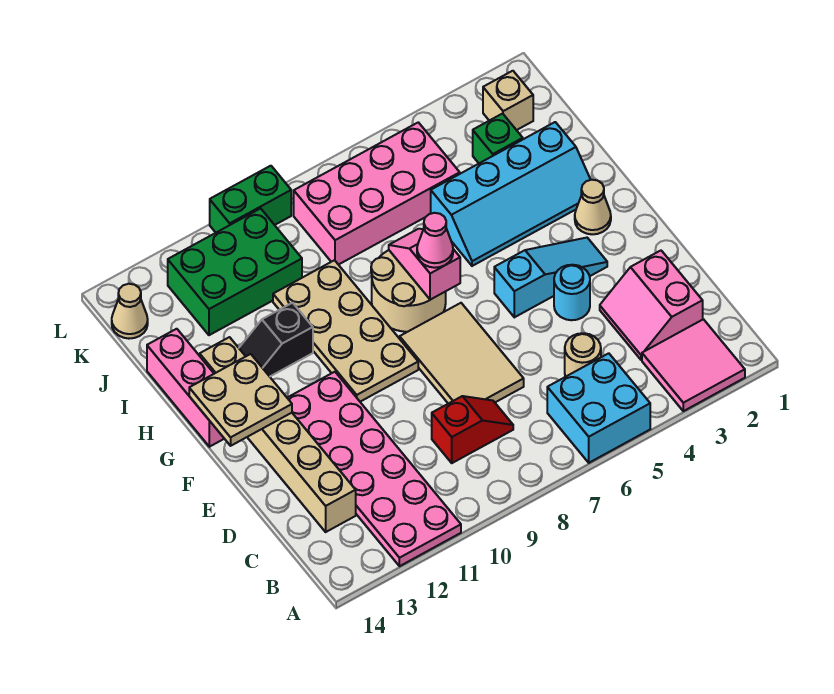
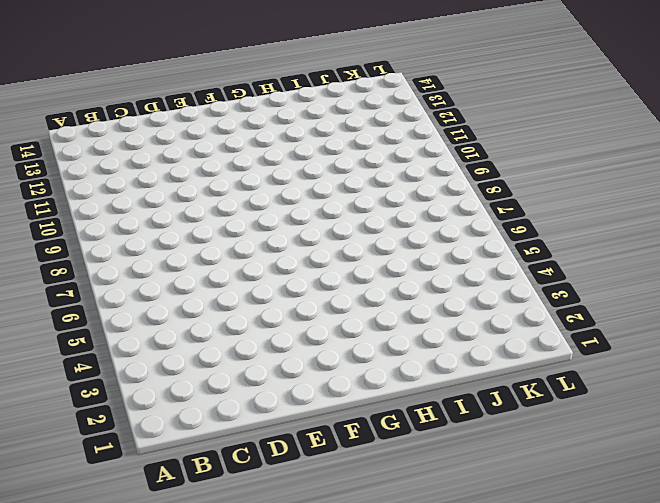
none -> pink tile A2:B3 level 1
none -> cyan brick A5:B6 level 1
none -> pink plate A11:F12 level 1

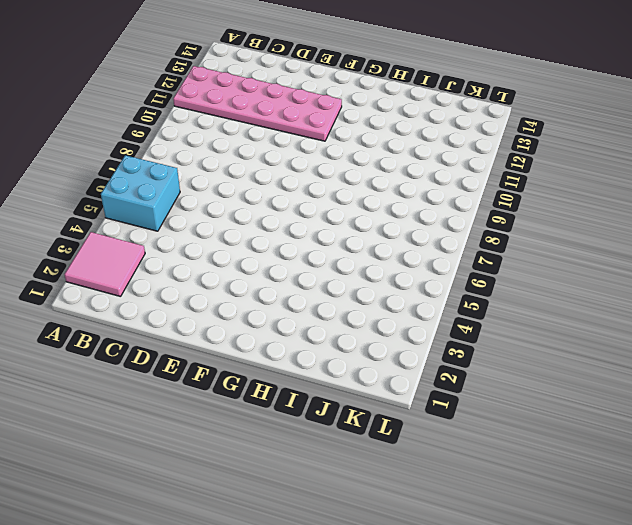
none -> pink slope C2:D3 level 1 top 2
none -> tan round brick C5 level 1
none -> red slope C8:C9 level 1 top 9

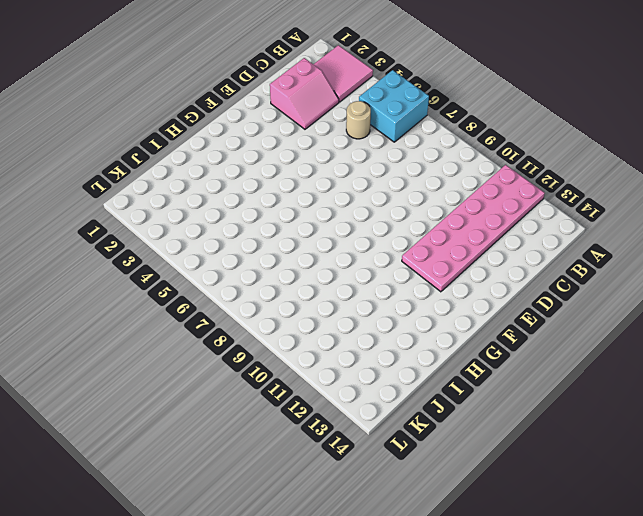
none -> red slope C8:C9 level 1 top 9
none -> tan brick C13:H13 level 1
none -> tan tile D7:F8 level 1

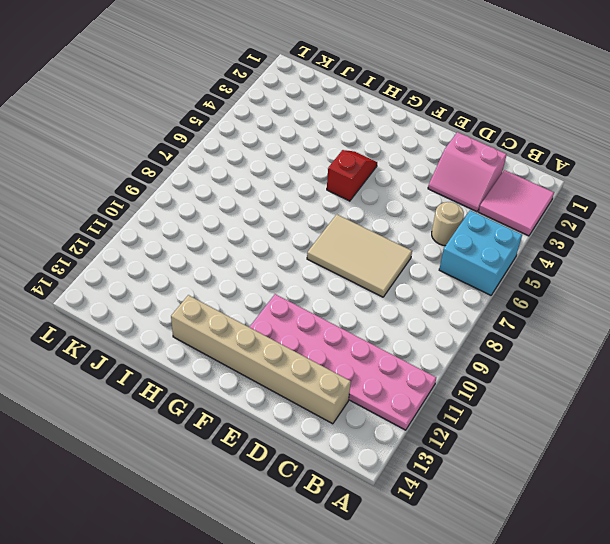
red slope G4:G5 level 1 top 5 -> red slope C8:C9 level 1 top 9
none -> cyan round brick E4 level 1
none -> cyan slope F3:F5 level 1 top 5
none -> tan plate F9:I10 level 1

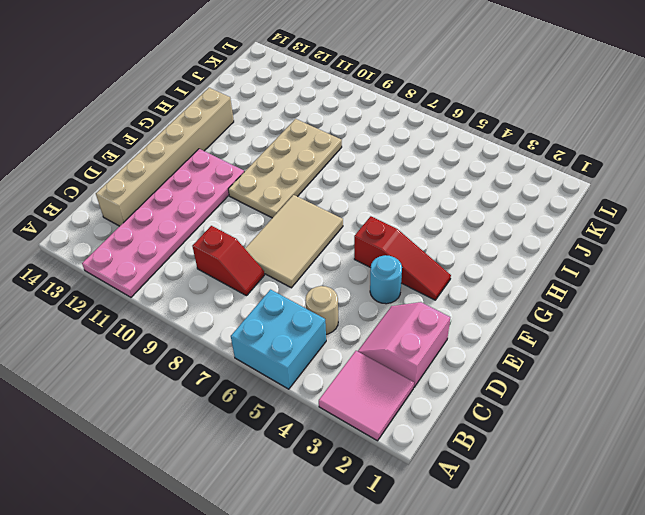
red slope F3:F5 level 1 top 5 -> cyan slope F3:F5 level 1 top 5
none -> tan cone G2 level 1
none -> tan round brick G7:H8 level 1
none -> pink brick G14:I14 level 1

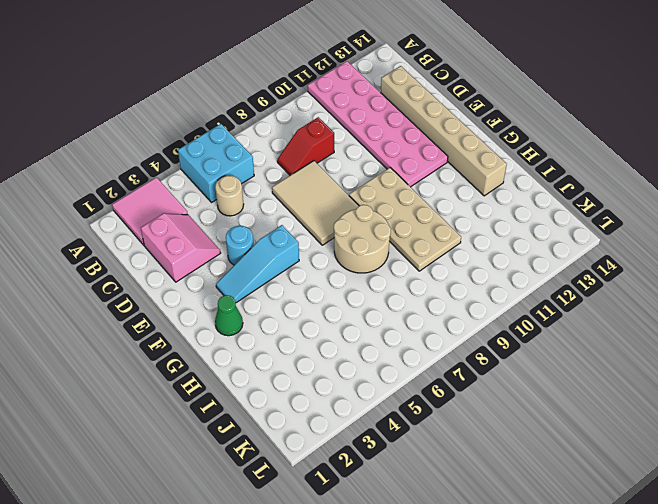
green cone G2 level 1 -> tan cone G2 level 1
none -> pink brick G14:I14 level 1
none -> cyan slope H2:I5 level 1 top I
none -> black slope H11:H12 level 1 top 11

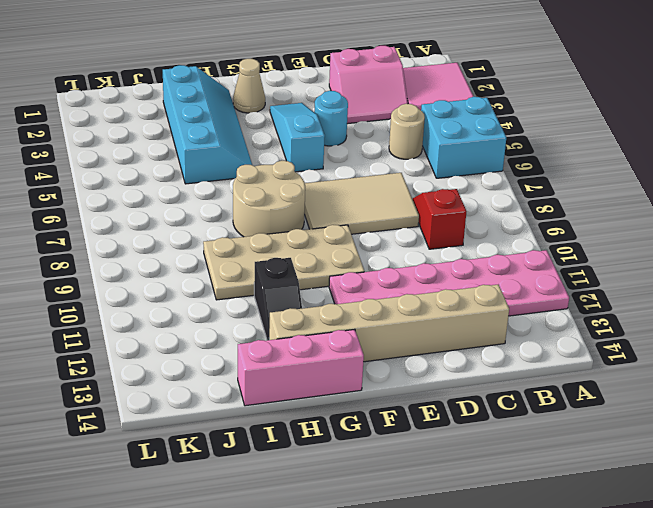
none -> green brick J3 level 1
none -> pink brick J5:K8 level 1
none -> green brick J10:K12 level 1

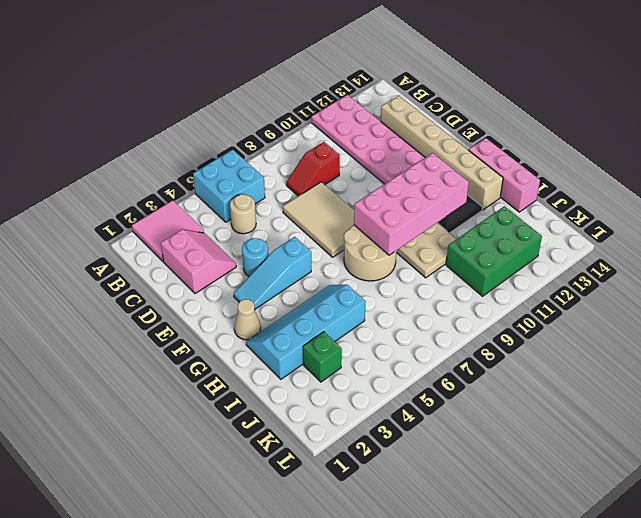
pink brick G8:H11 level 2 -> pink brick J5:K8 level 1
none -> tan brick K2 level 1
none -> tan cone K14 level 1
none -> green brick L9:L10 level 1

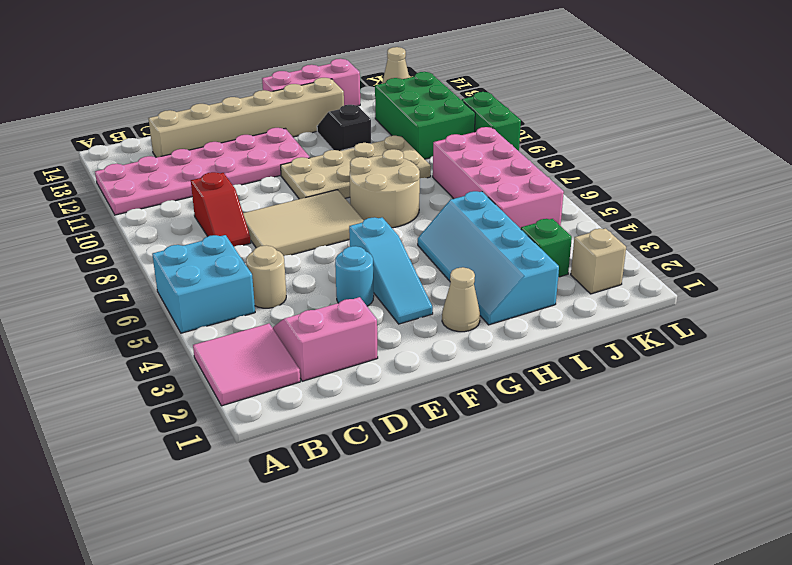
none -> tan plate F13:G14 level 2
none -> pink slope G7:H7 level 2 top G
none -> pink cone G7 level 3

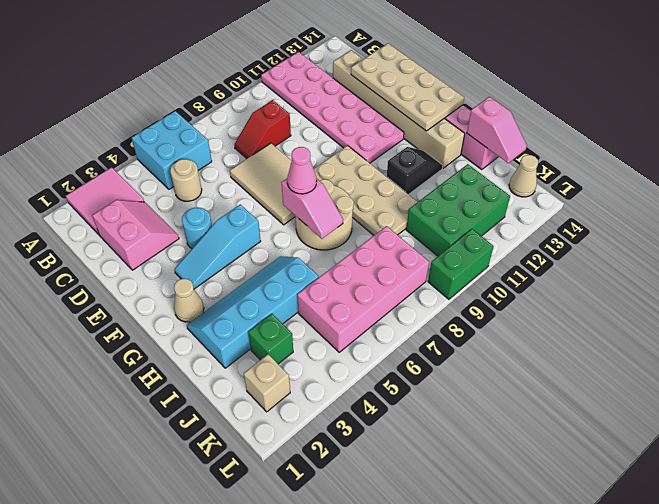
tan plate D13:G14 level 2 -> tan plate F13:G14 level 2
pink slope I14:J14 level 2 top I -> none

